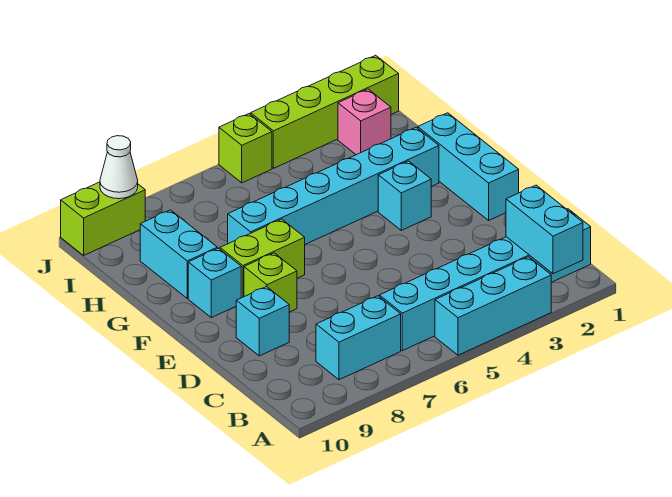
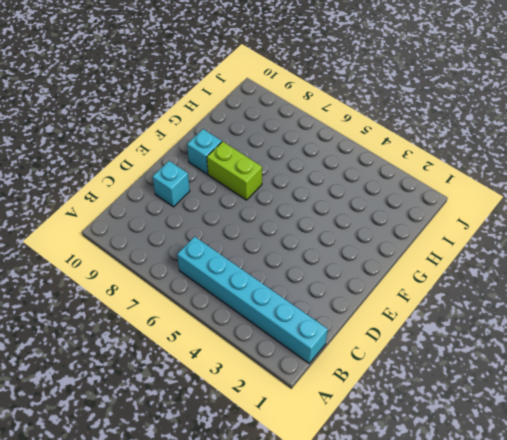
none -> cyan brick A3:A5 level 1
none -> cyan brick B7:B8 level 1
none -> cyan brick E1:G1 level 1

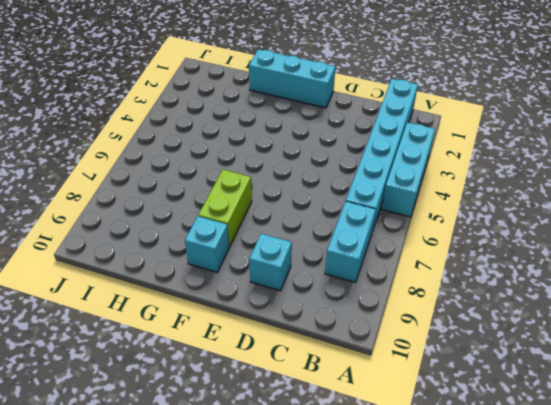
none -> lime brick E8 level 1
none -> cyan brick F3 level 1
none -> cyan brick G2:G7 level 1

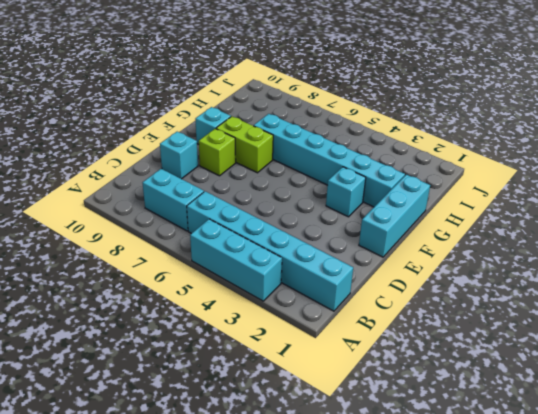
none -> cyan brick G9:H9 level 1
none -> pink brick I2 level 1
none -> lime brick J1:J4 level 1

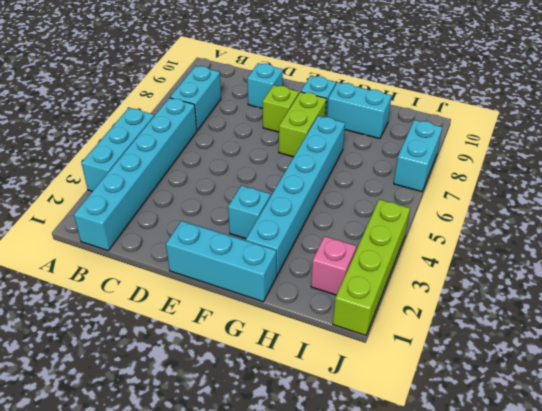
cyan brick J7:J8 level 1 -> cyan brick A2:B2 level 2
none -> lime brick J5 level 1
none -> lime brick J9:J10 level 1
none -> white cone J9 level 2

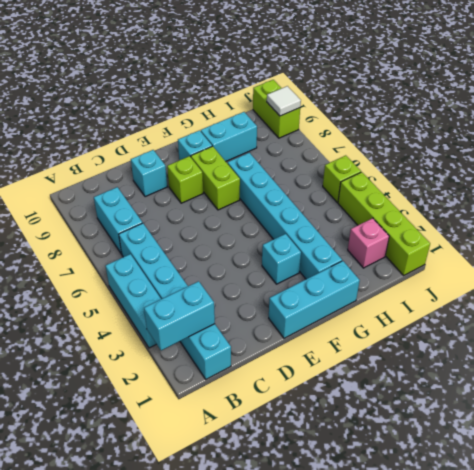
white tile J9 level 2 -> white cone J9 level 2

